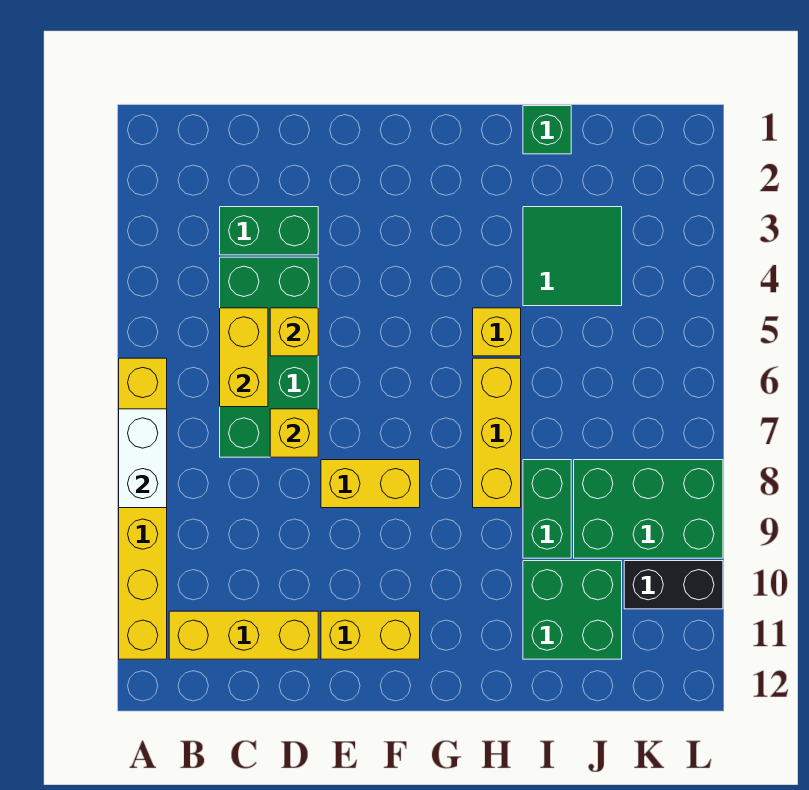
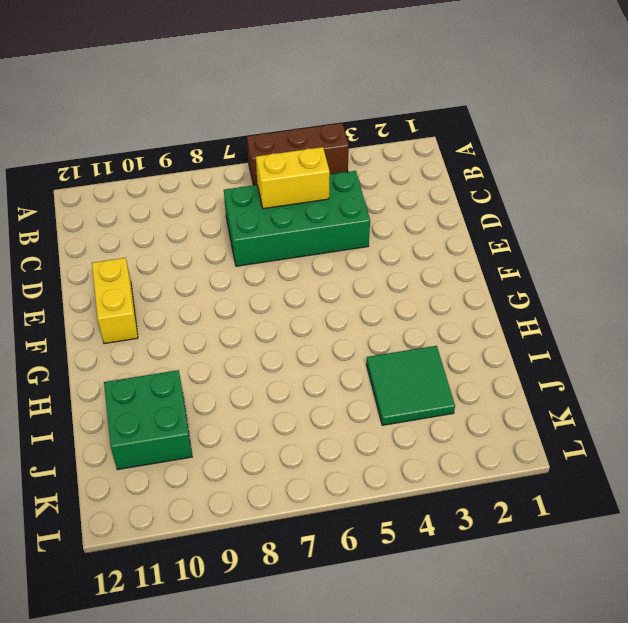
brown brick A4:A6 level 1 -> yellow brick A6:A11 level 1
none -> yellow brick B11:D11 level 1
none -> green brick C3:D3 level 1
none -> yellow brick E8:F8 level 1

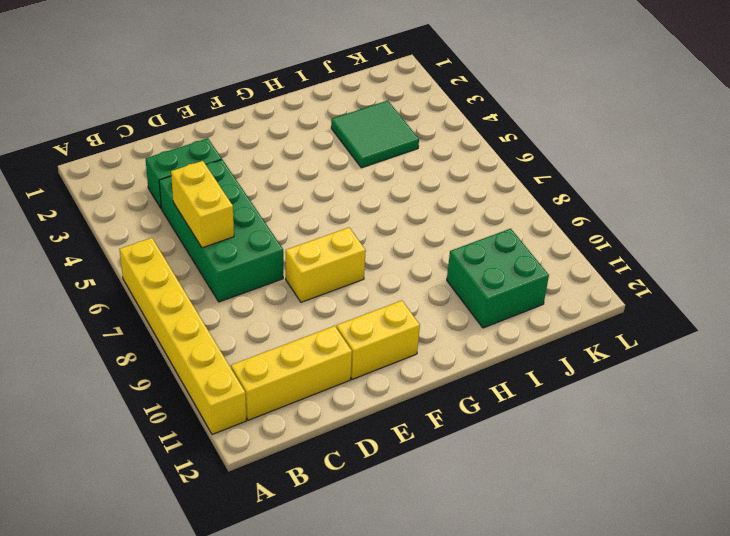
none -> yellow brick H5 level 1
none -> yellow brick H6:H8 level 1
none -> green brick I1 level 1

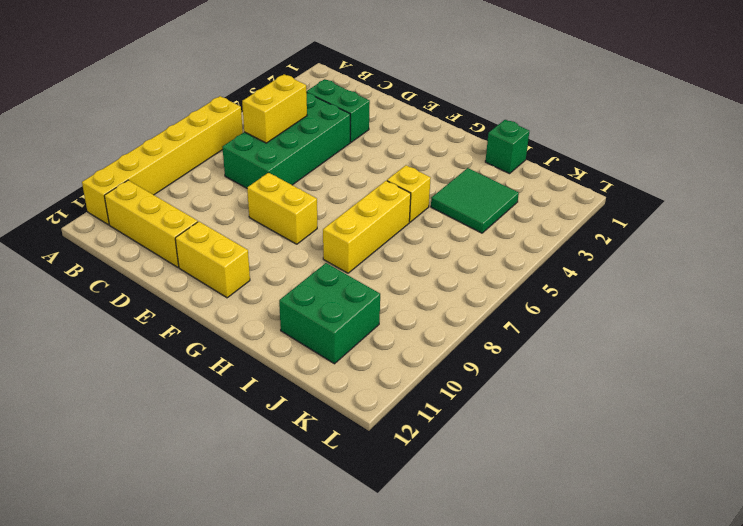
none -> green brick I8:I9 level 1
none -> green brick J8:L9 level 1
none -> black brick K10:L10 level 1

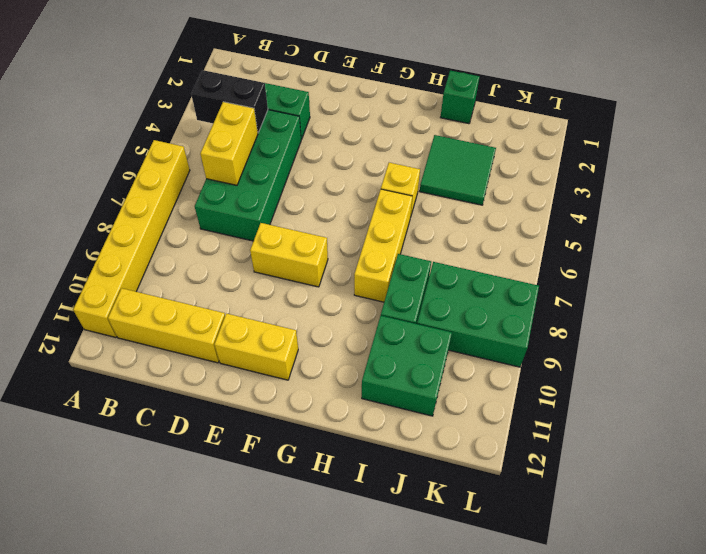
black brick B4:C4 level 2 -> black brick K10:L10 level 1
none -> white brick A7:A8 level 2
none -> yellow brick D5 level 2
none -> yellow brick D7 level 2

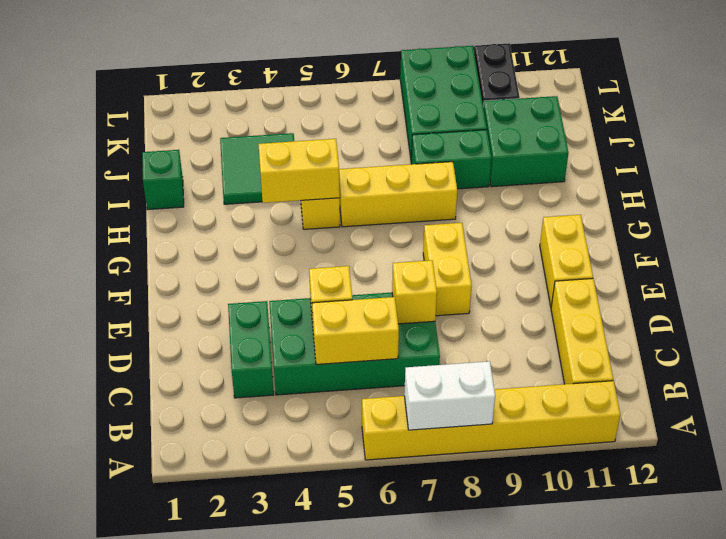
yellow brick H4:H5 level 2 -> none

